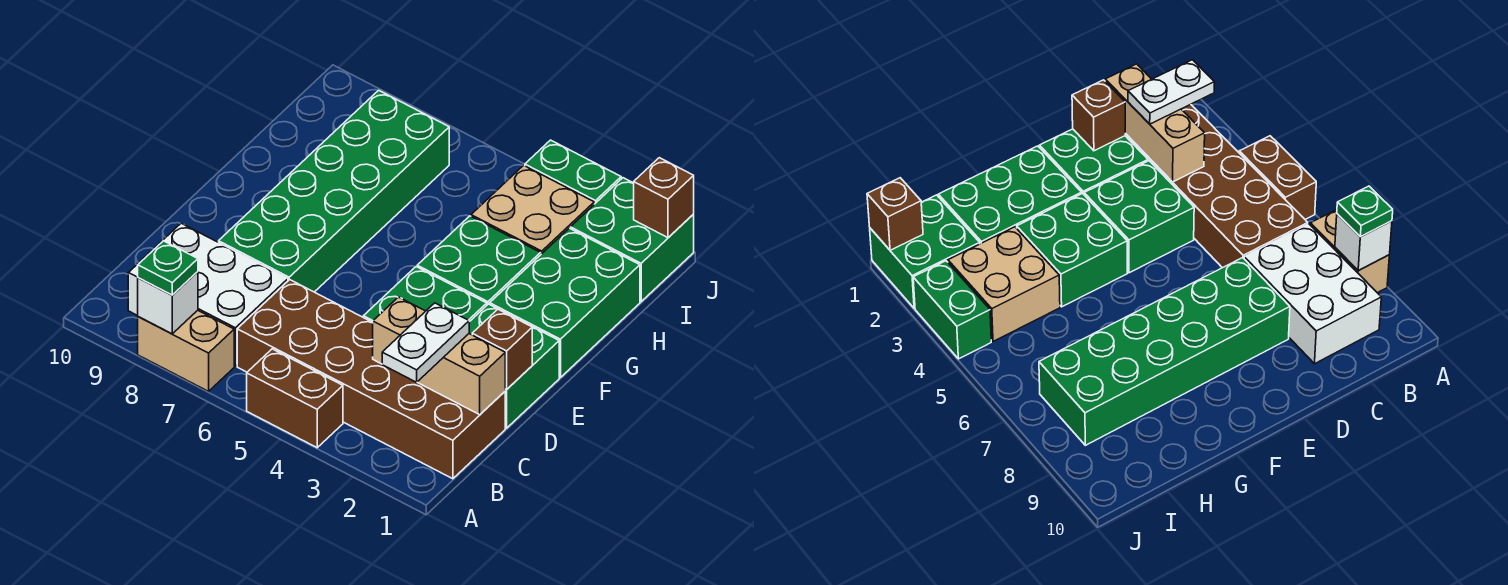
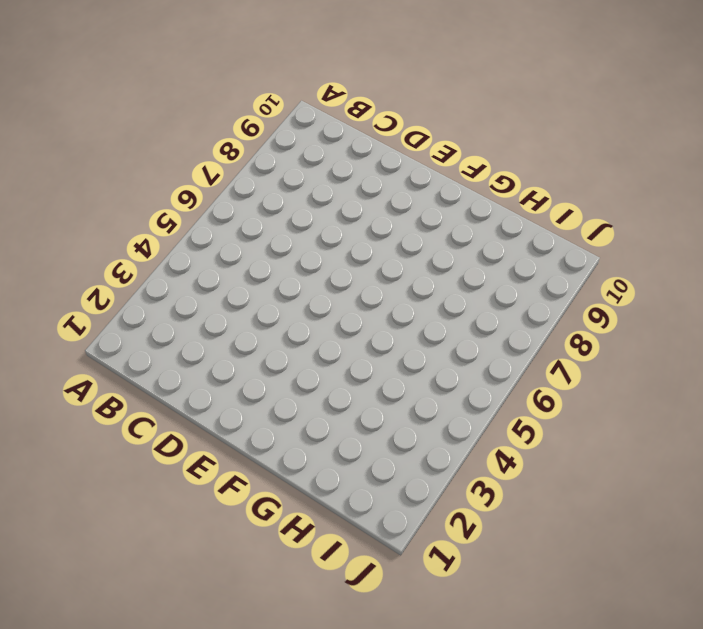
none -> brown brick A4:A5 level 1
none -> tan brick A7:A8 level 1
none -> brown brick B1:C6 level 1

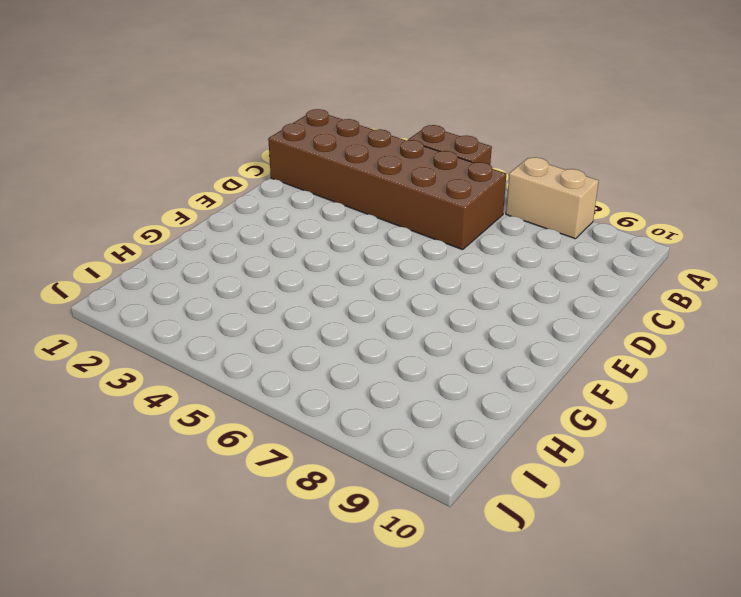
none -> white brick B7:C9 level 1
none -> green brick D1:E2 level 1
none -> green brick D3:E4 level 1

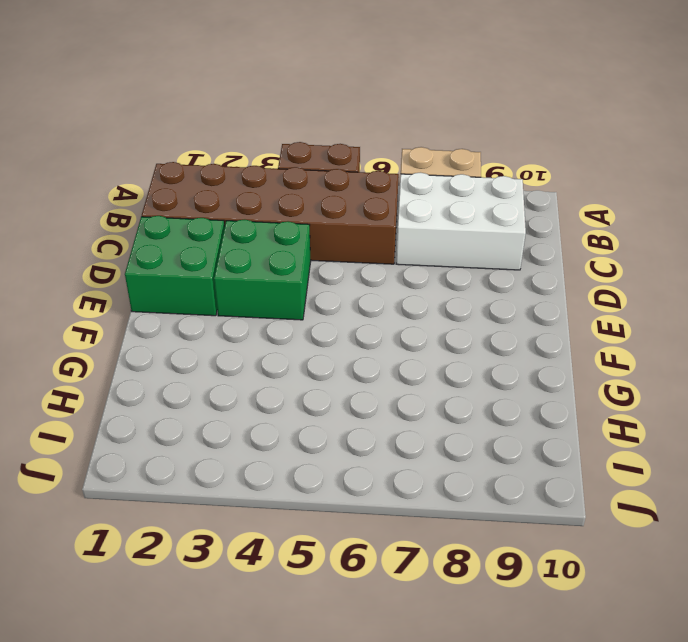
none -> green brick D7:I8 level 1
none -> green brick F1:H2 level 1
none -> green brick F3:G4 level 1

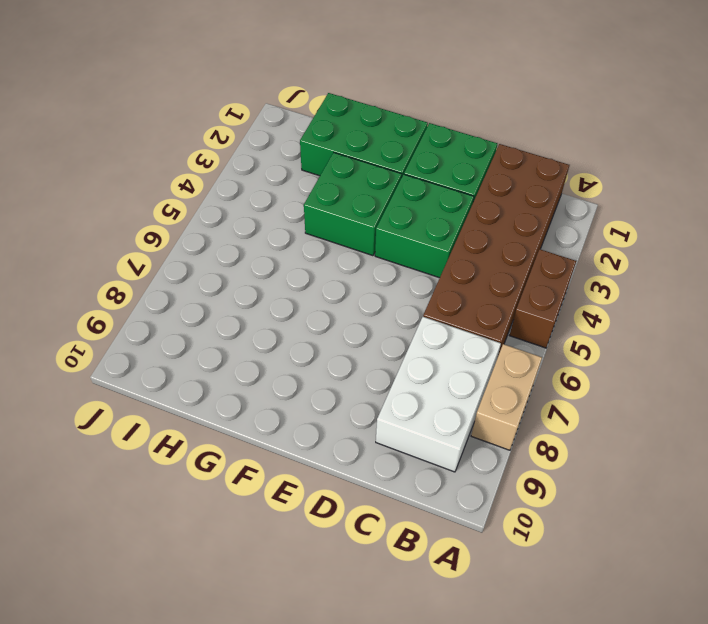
none -> green brick D7:I8 level 1
none -> tan brick H3:I4 level 1
none -> green brick I1:J2 level 1

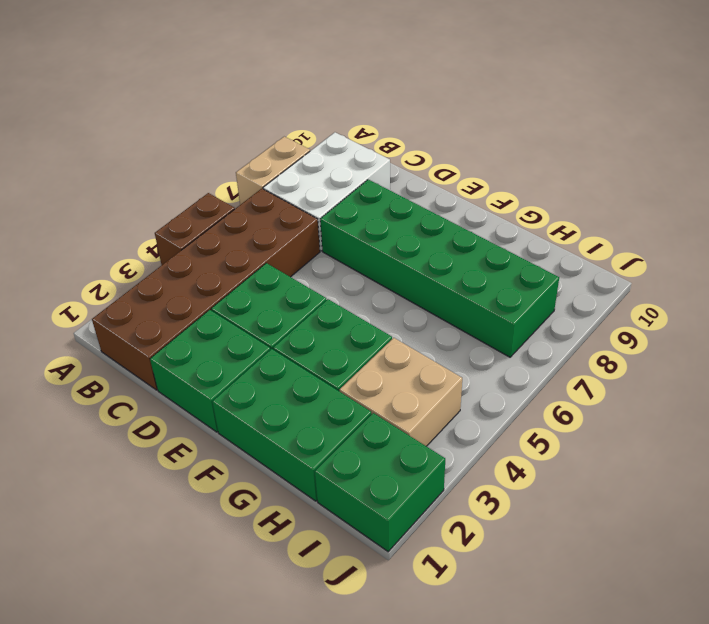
none -> green brick J3:J4 level 1
none -> white brick A8 level 2
none -> tan brick C1:C3 level 2

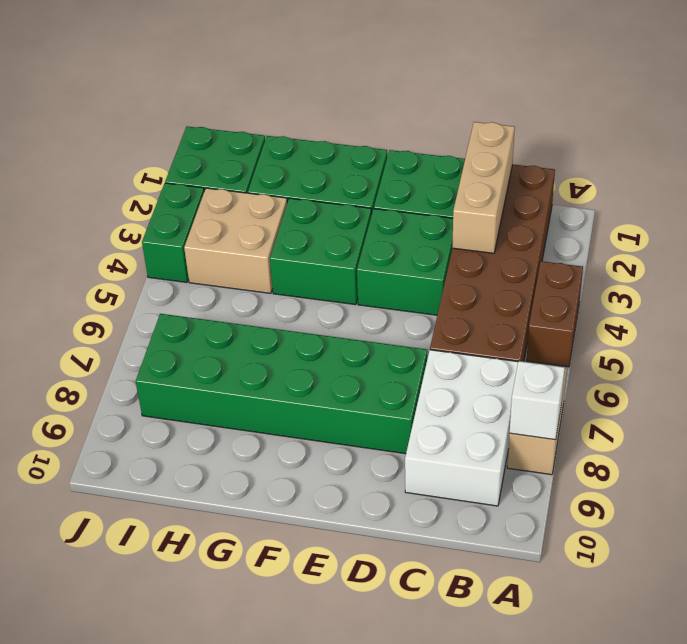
none -> brown brick D1 level 2
none -> brown brick J1 level 2
none -> green plate A8 level 3

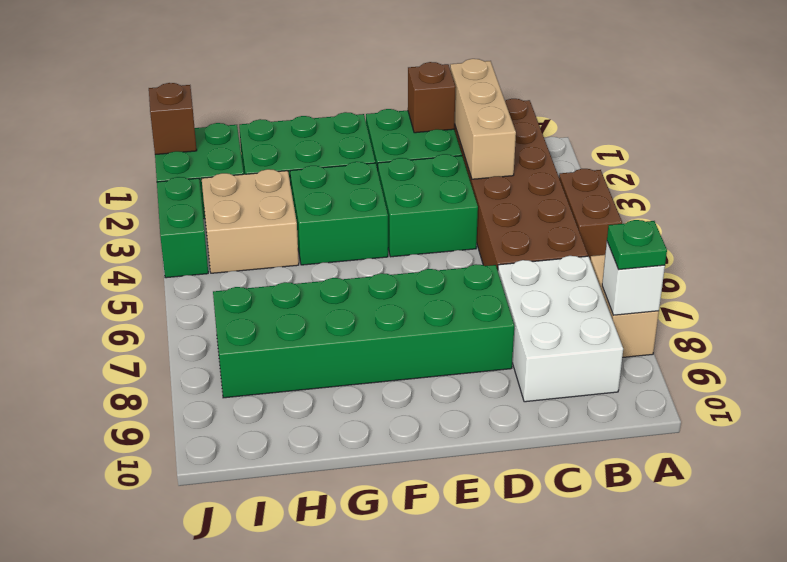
none -> white plate B2:C2 level 3

